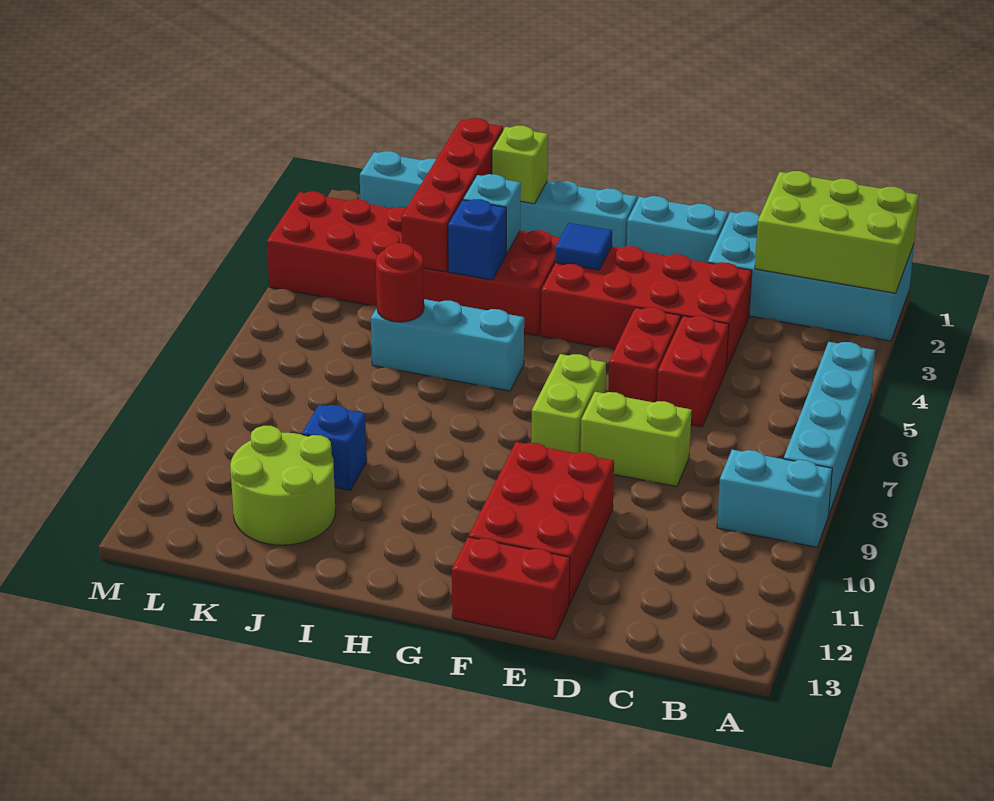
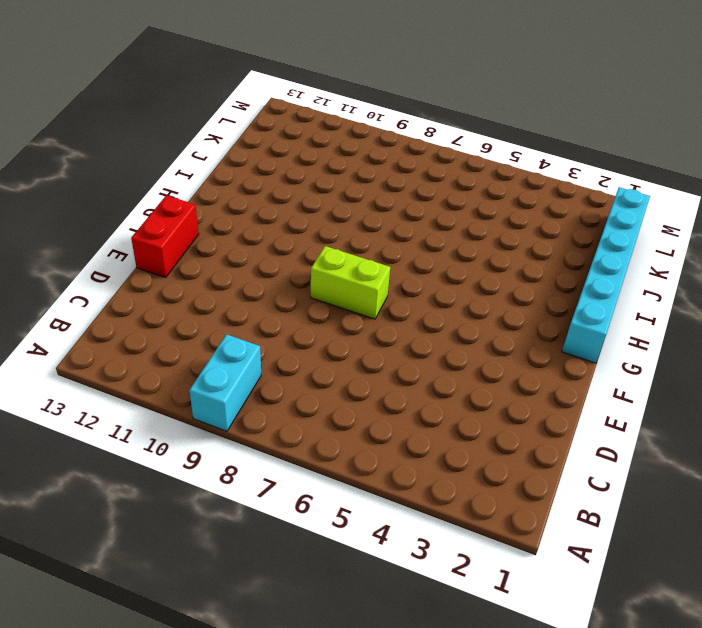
none -> cyan brick A1:D2 level 1
none -> cyan brick A5:A8 level 1
none -> red brick D3:G4 level 1

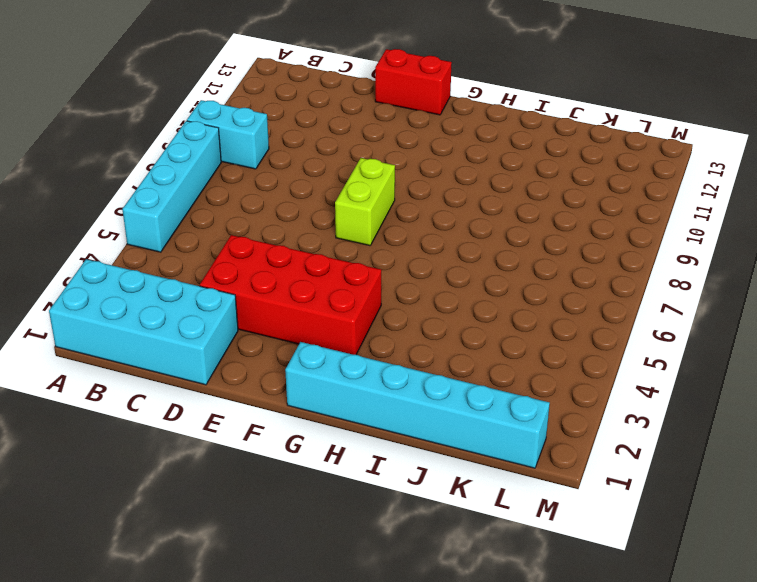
none -> red brick D5:D6 level 1
none -> lime brick D8:E8 level 1
none -> cyan brick E1:F1 level 1

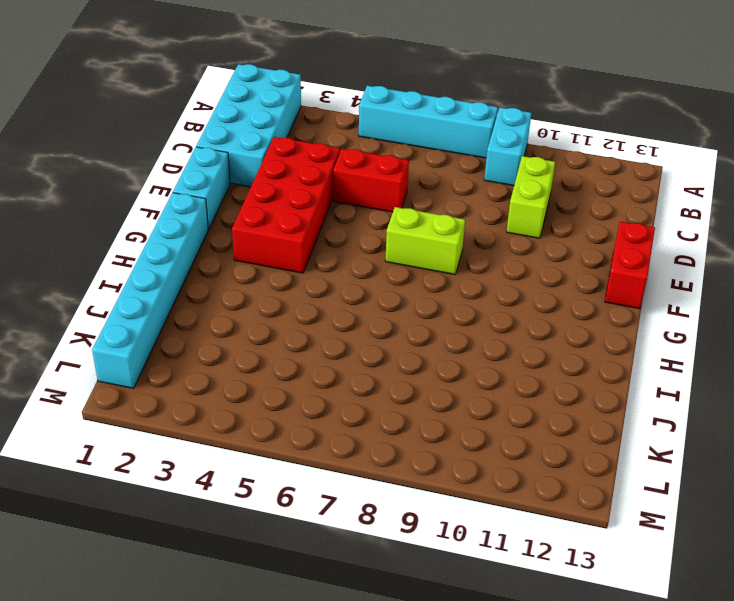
lime brick C10:D10 level 1 -> lime brick D8:E8 level 1
none -> red brick E5:E6 level 1
none -> red brick E10:F12 level 1
none -> red brick H3:M4 level 1

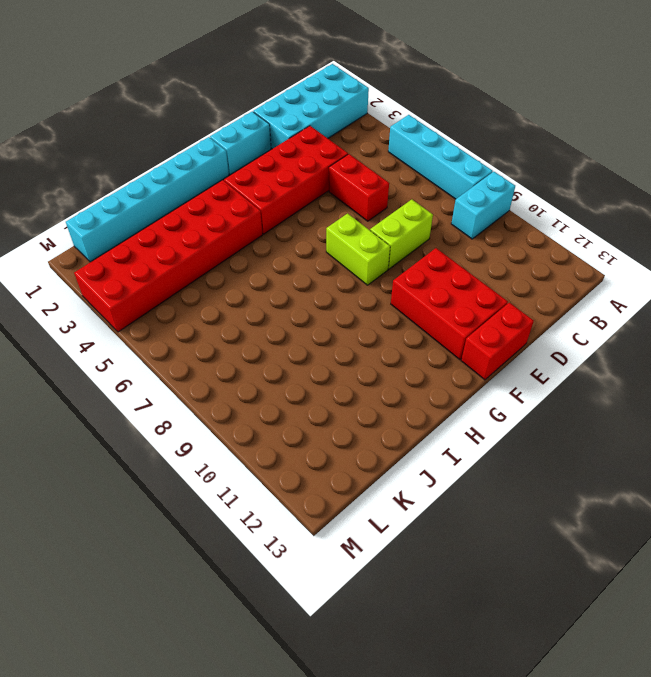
none -> red brick E5:E6 level 1
none -> cyan brick H6:J6 level 1
none -> blue brick J10 level 1

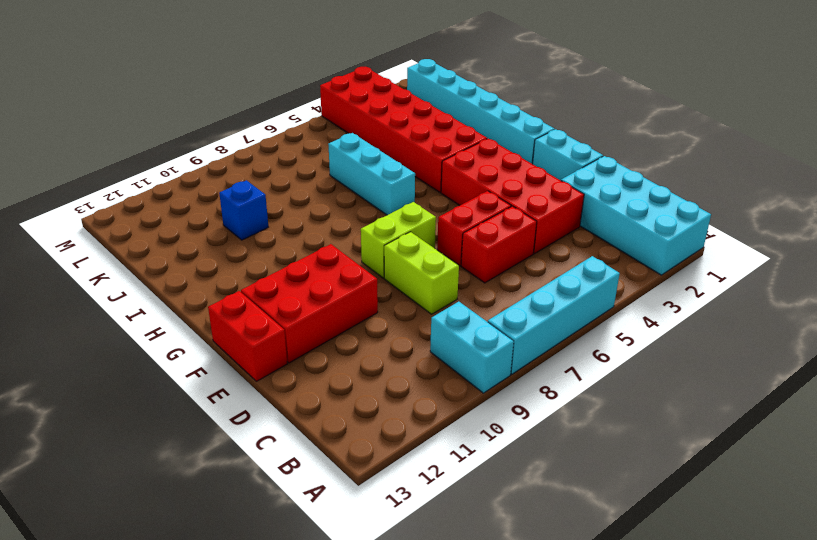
none -> lime round brick J11:K12 level 1
none -> lime brick A1:C2 level 2
none -> blue tile G3 level 2

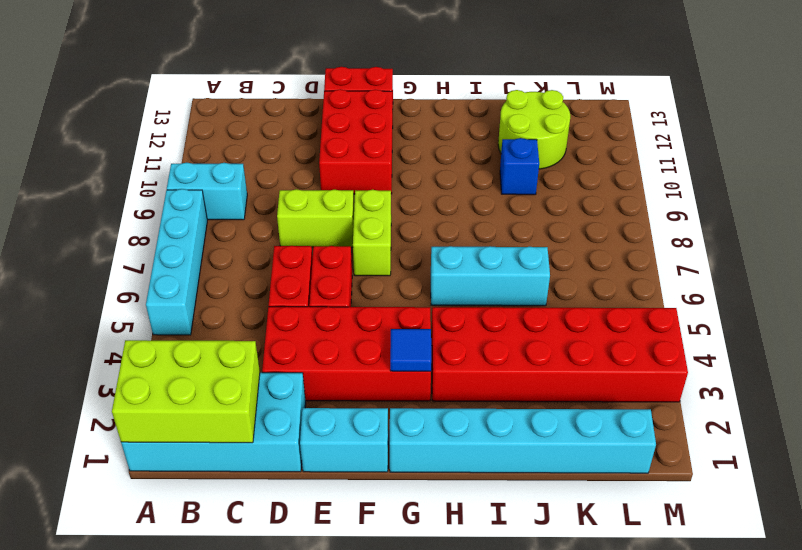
none -> lime brick I1 level 2
none -> cyan brick I3 level 2
none -> blue brick I4 level 2

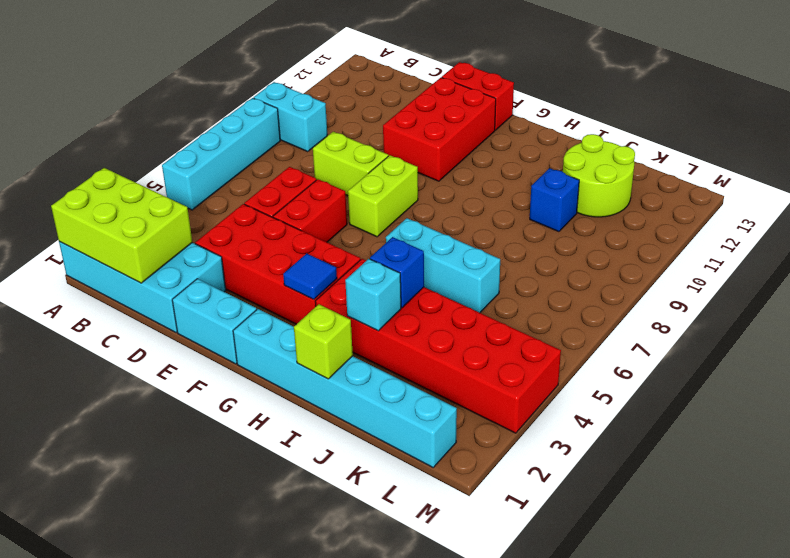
none -> red brick J1:J4 level 2
none -> red round brick J6 level 2

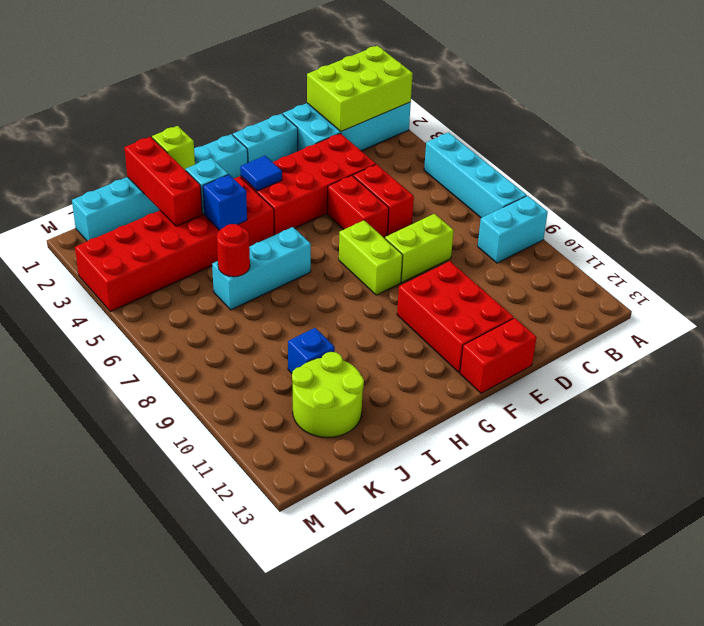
red brick J1:J3 level 2 -> red brick J1:J4 level 2

